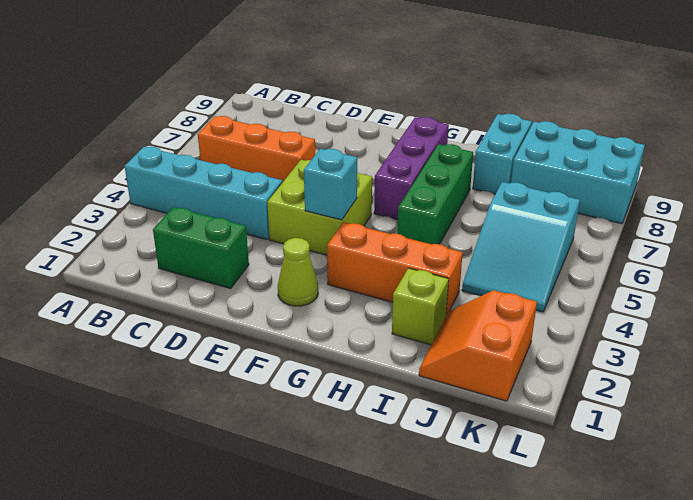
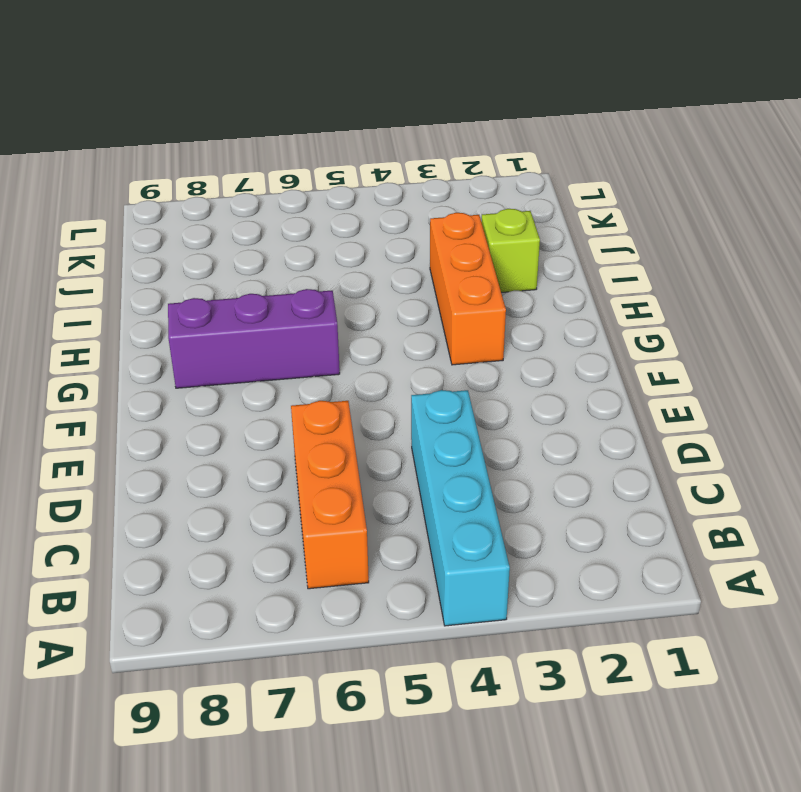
none -> green brick C2:D2 level 1
none -> lime brick E4:F5 level 1
none -> lime cone F2 level 1

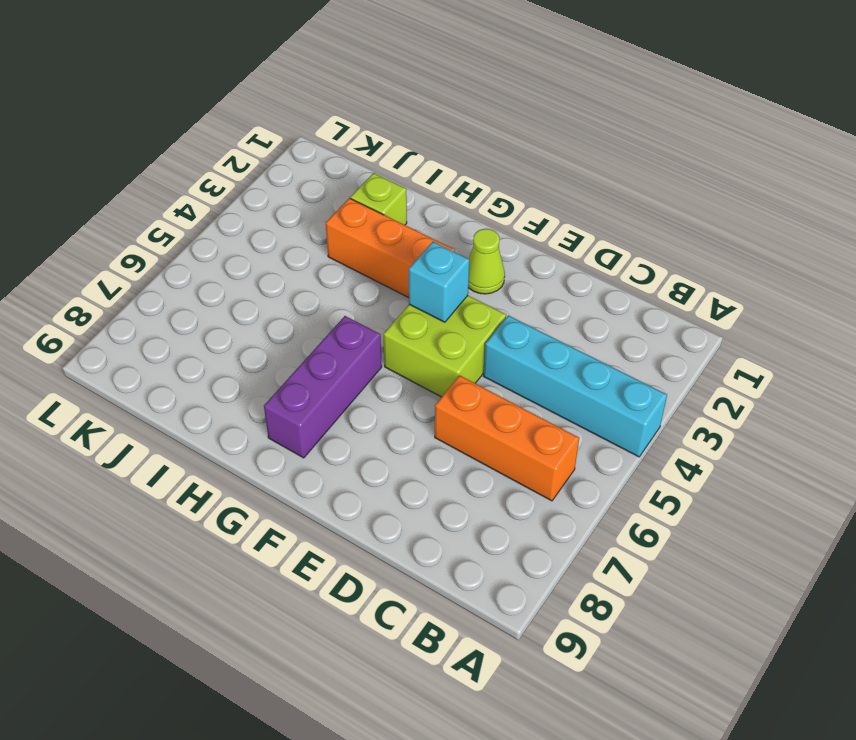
none -> green brick C2:D2 level 1
none -> green brick H5:H7 level 1
none -> cyan brick I8:I9 level 1

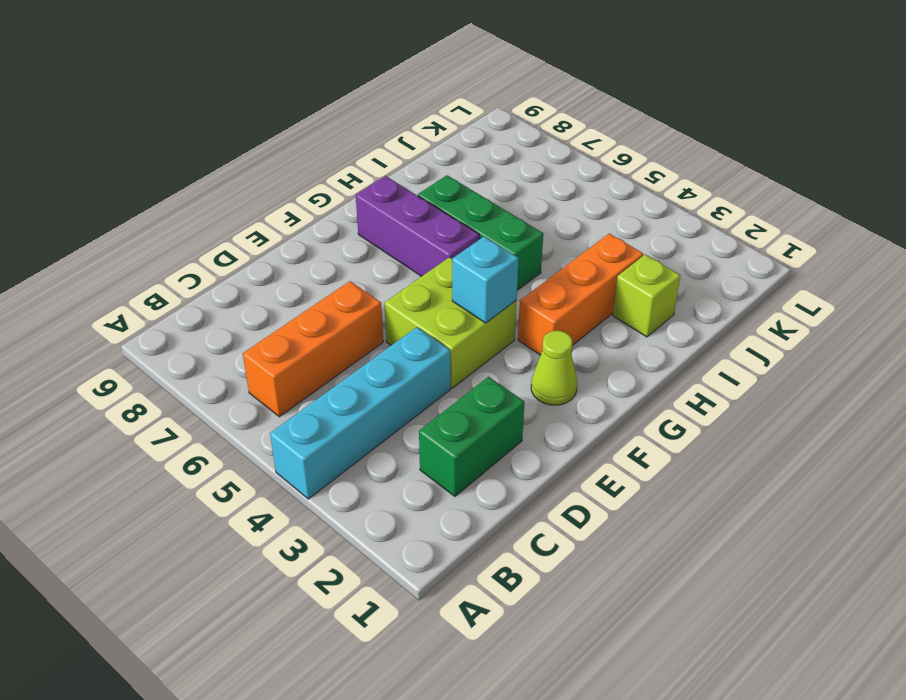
none -> cyan brick I8:I9 level 1
none -> orange slope J1:K2 level 1 top K
none -> cyan slope J4:K6 level 1 top 6

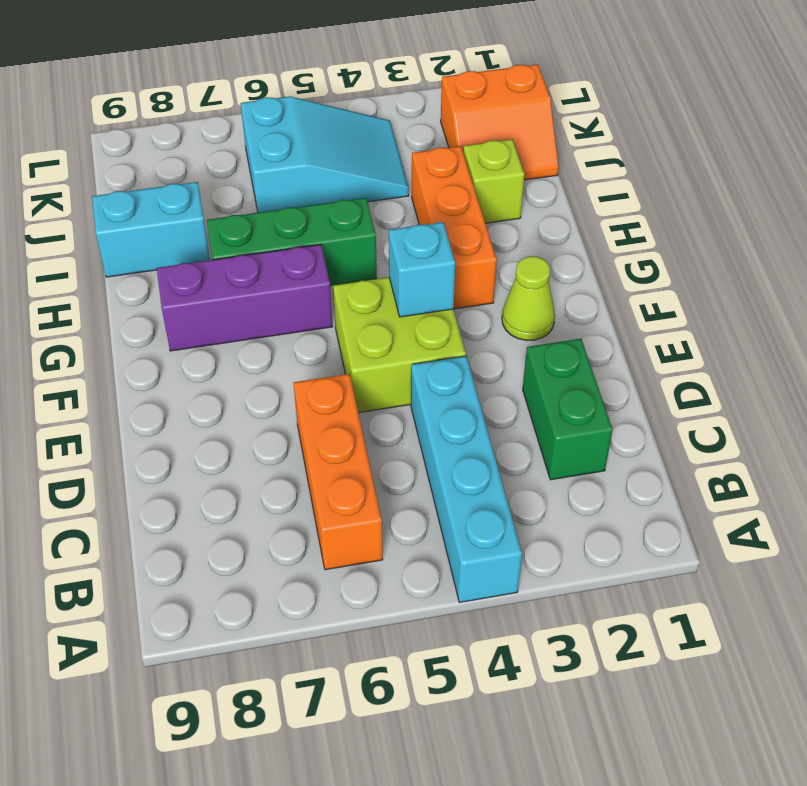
none -> cyan brick J8:L9 level 1

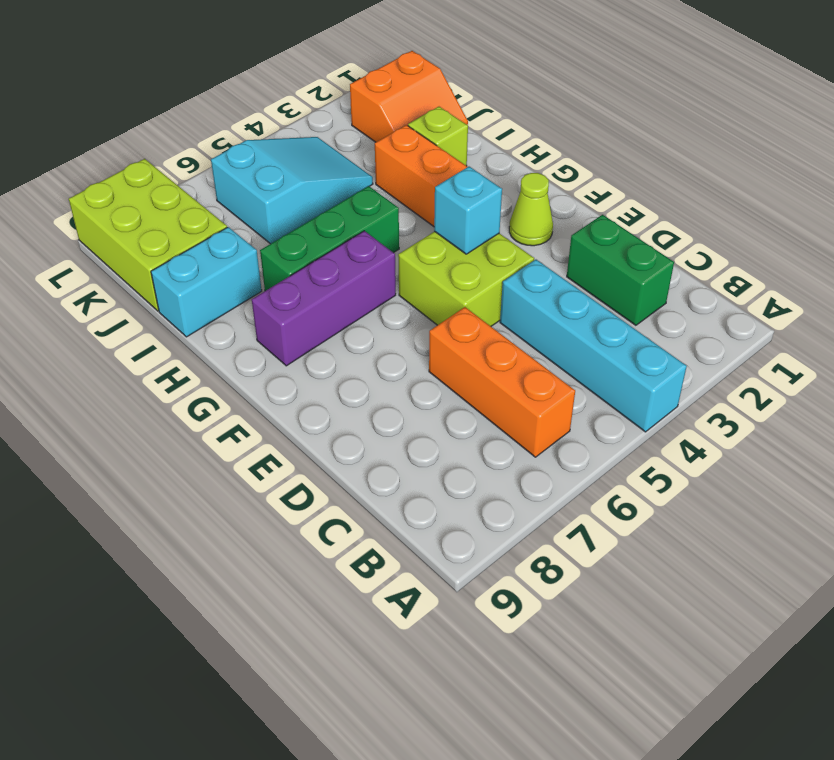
lime brick J8:L9 level 1 -> cyan brick J8:L9 level 1

